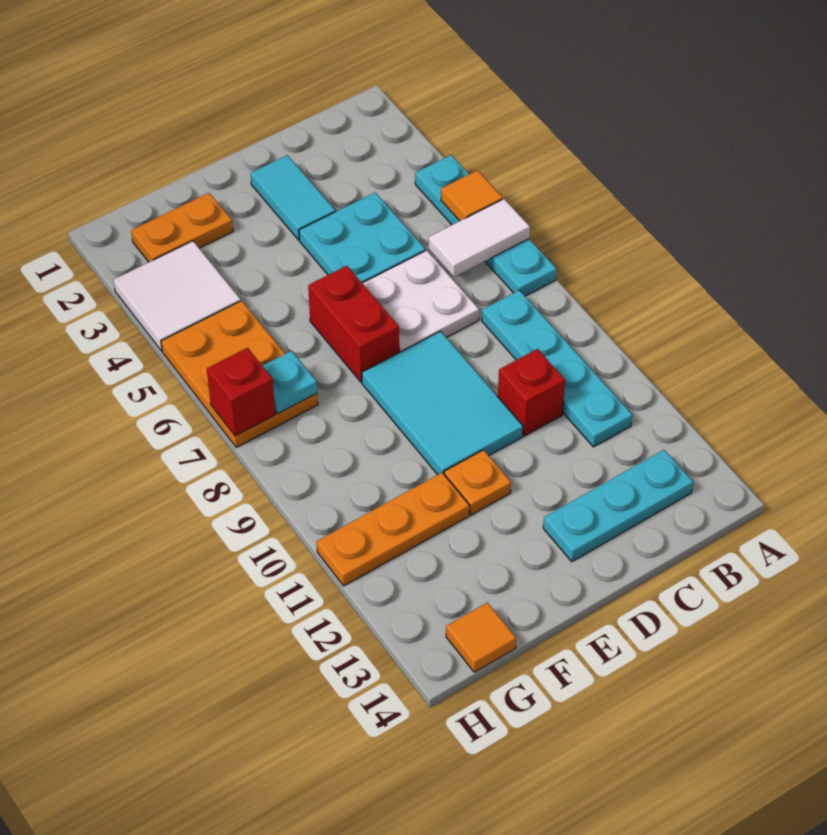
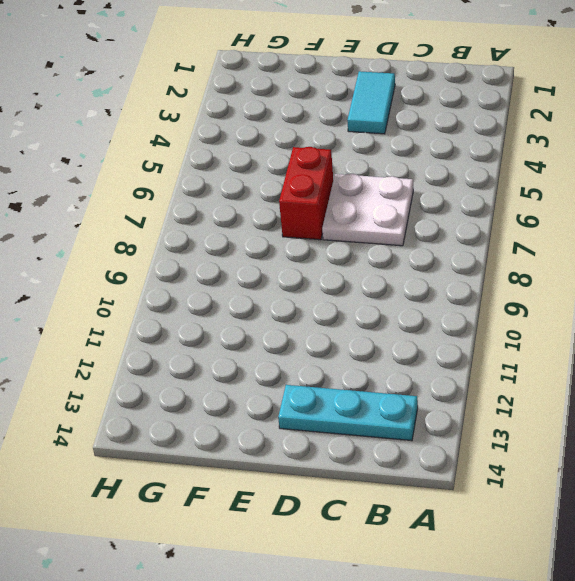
none -> cyan plate A4:A7 level 1
none -> cyan plate B8:B11 level 1
none -> cyan plate C4:D5 level 1

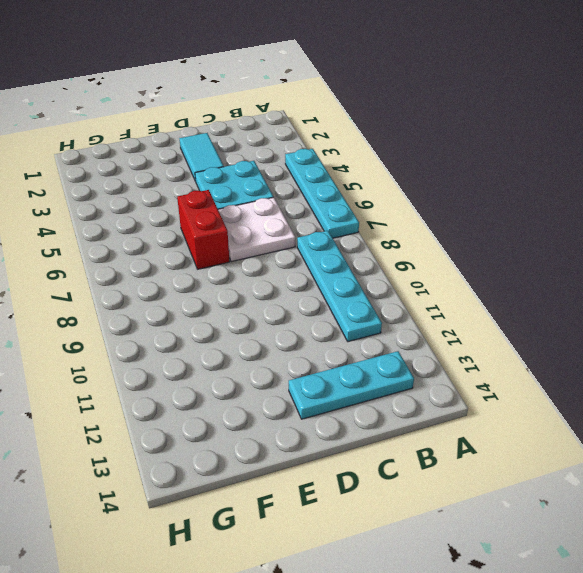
none -> red brick C10 level 1
none -> cyan tile D8:E10 level 1
none -> orange plate E11 level 1

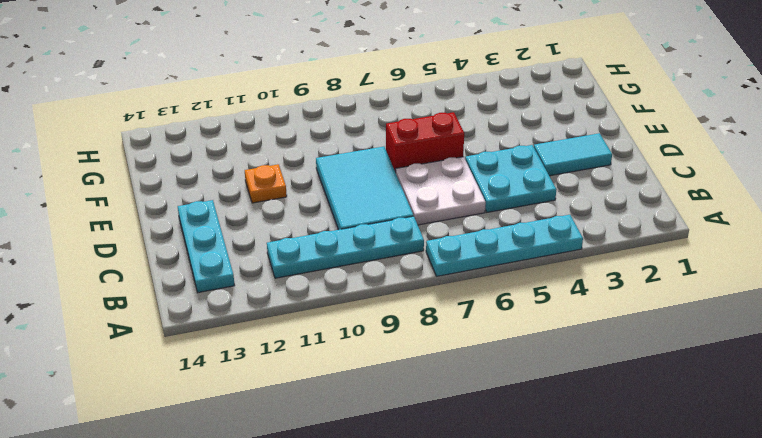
cyan tile C8:E9 level 1 -> cyan tile D8:E10 level 1
none -> red brick C10 level 1
none -> orange plate F2:G2 level 1
none -> orange plate F11:H11 level 1

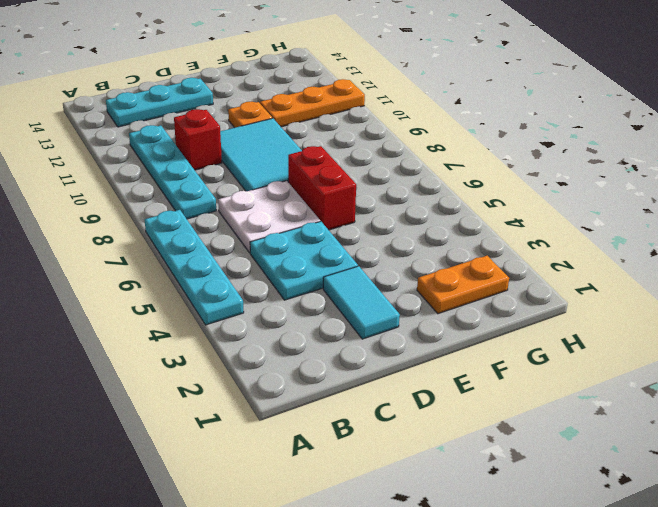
none -> white tile G3:H4 level 1
none -> orange plate G5:H7 level 1
none -> orange tile G14 level 1

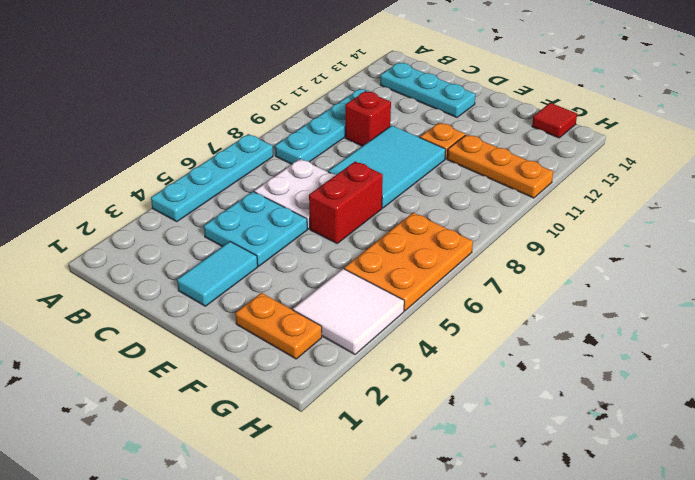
red tile G14 level 1 -> orange tile G14 level 1
none -> orange tile A5 level 2
none -> white tile A6:B6 level 2
none -> cyan plate G7 level 2

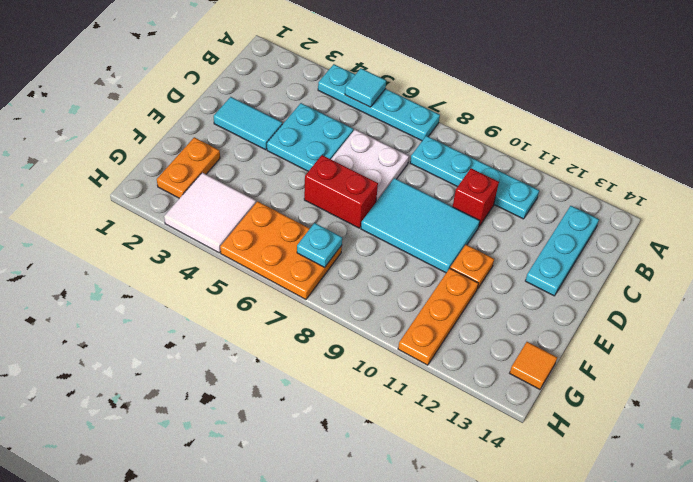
cyan tile A5 level 2 -> orange tile A5 level 2
none -> white tile A6:B6 level 2
none -> red brick H7 level 2

